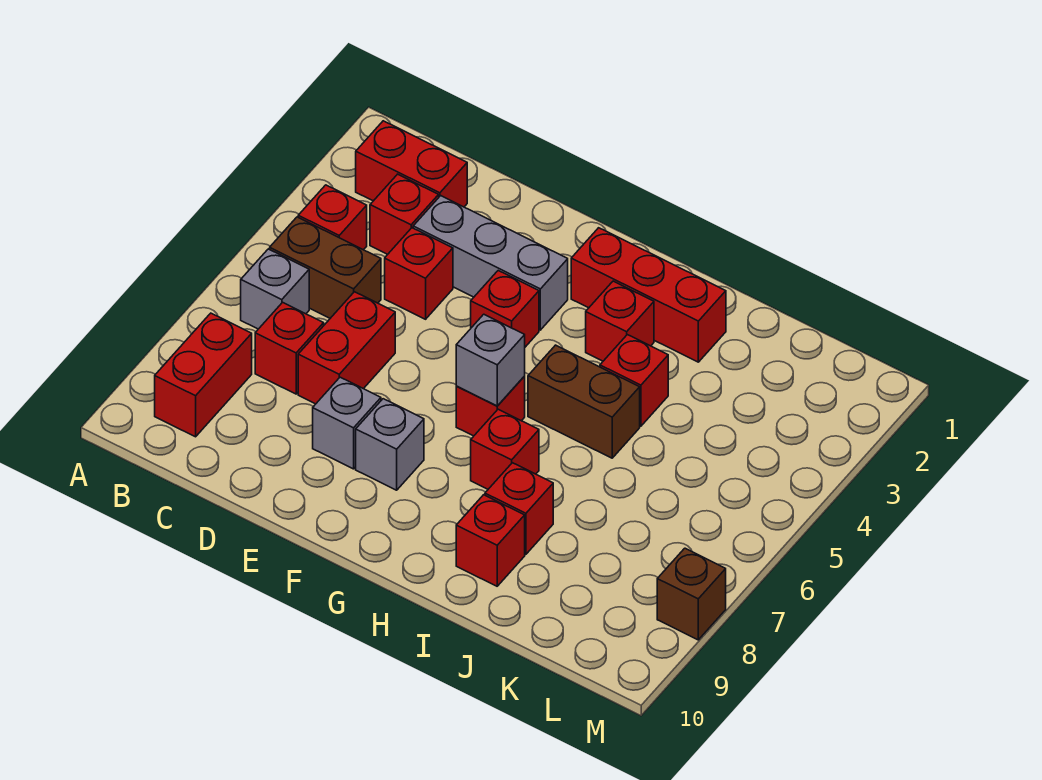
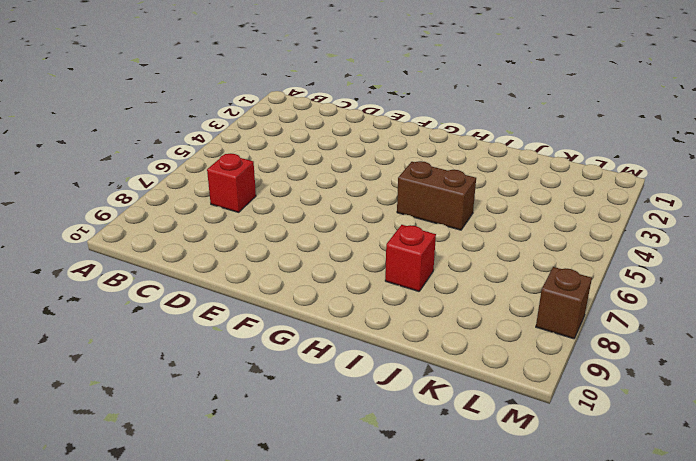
none -> red brick B2:C2 level 1
none -> red brick B4 level 1
none -> brown brick B5:C5 level 1

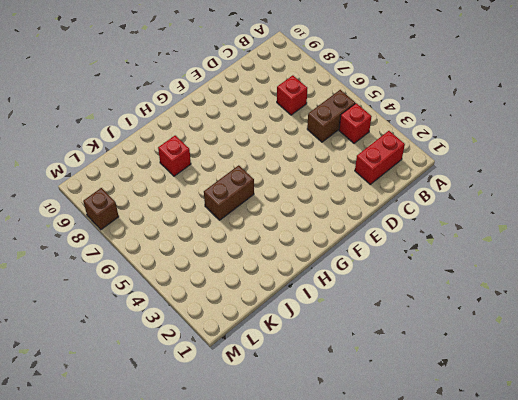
none -> grey brick B6 level 1
none -> red brick B8:B9 level 1
none -> red brick C3 level 1

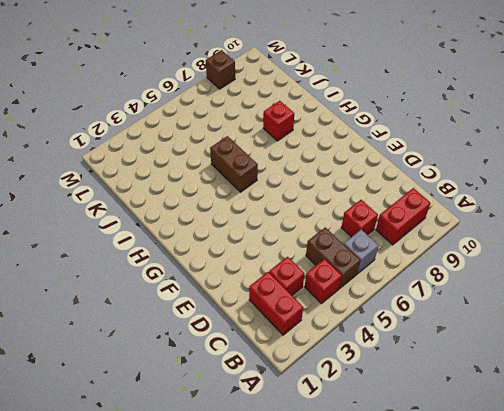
none -> grey brick D3:F3 level 1
none -> red brick D4 level 1
none -> red brick D6:D7 level 1

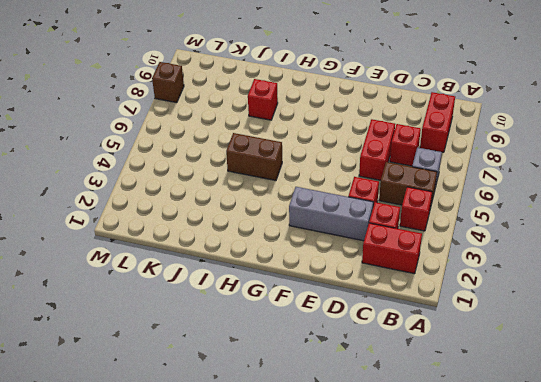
none -> grey brick E8 level 1
none -> red brick F4 level 1
none -> grey brick F8 level 1

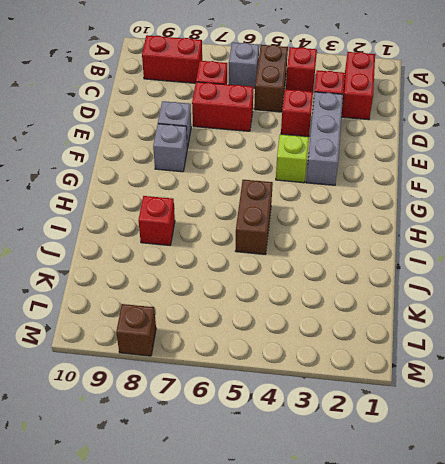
lime brick F4 level 1 -> red brick F4 level 1
none -> red brick G2:I2 level 1
none -> red brick G6 level 1
none -> red brick H3 level 1

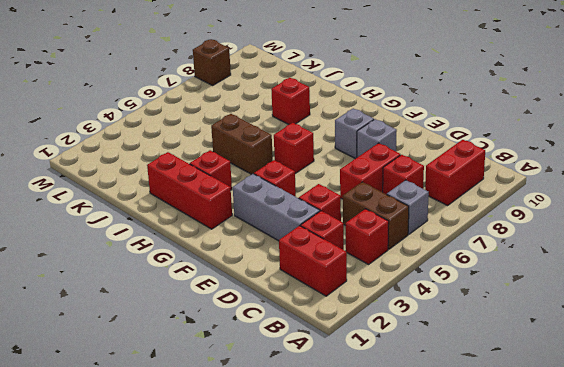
none -> red brick H7 level 1
none -> red brick I4 level 1
none -> red brick I9 level 1

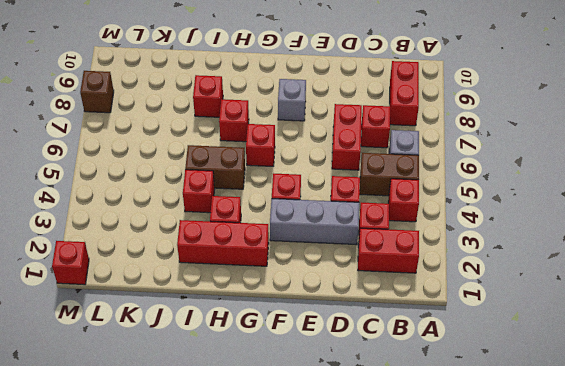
red brick M1 level 1 -> red brick I9 level 1
none -> grey brick E8 level 1
none -> grey brick G6 level 2

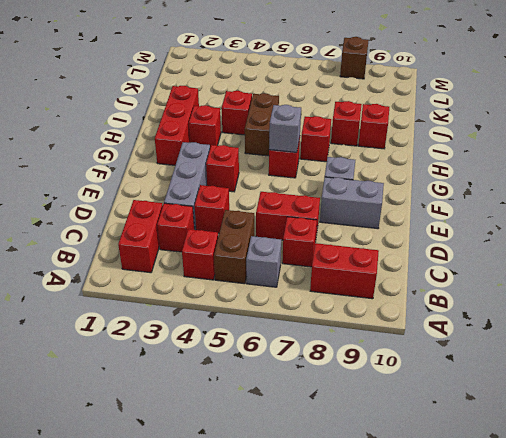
grey brick E8:E9 level 1 -> grey brick E8 level 1

